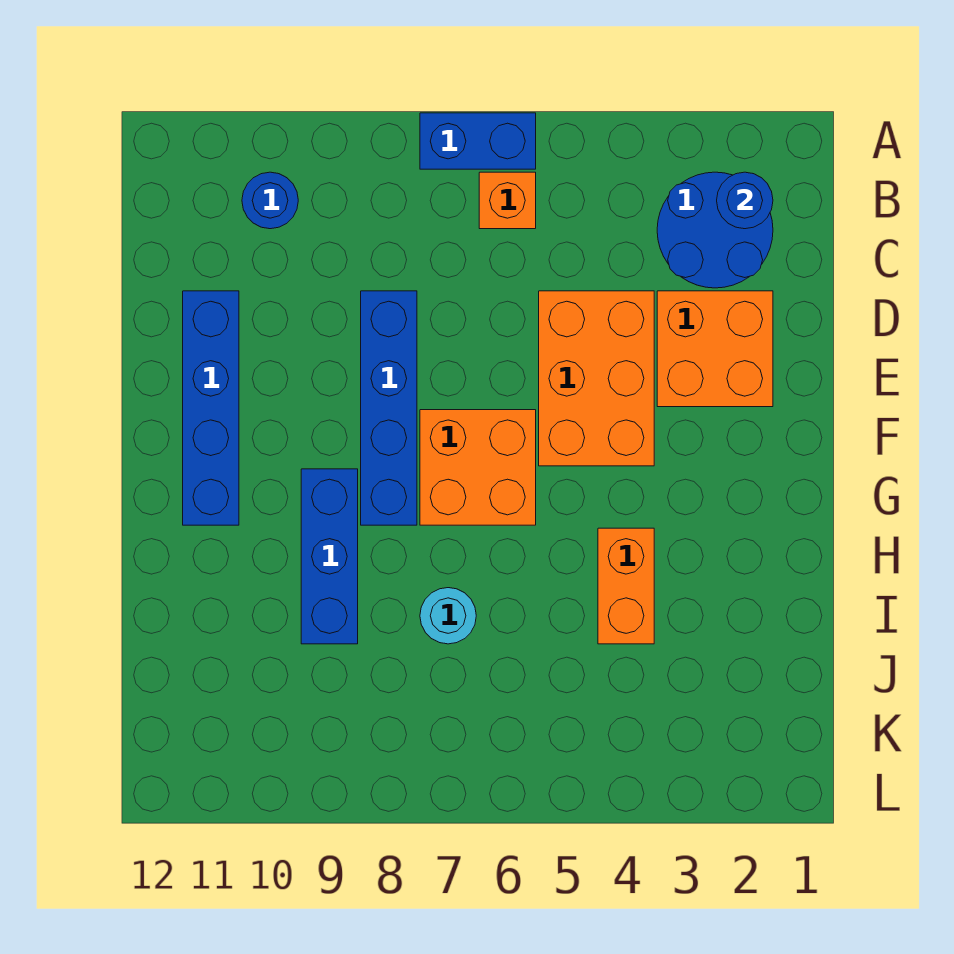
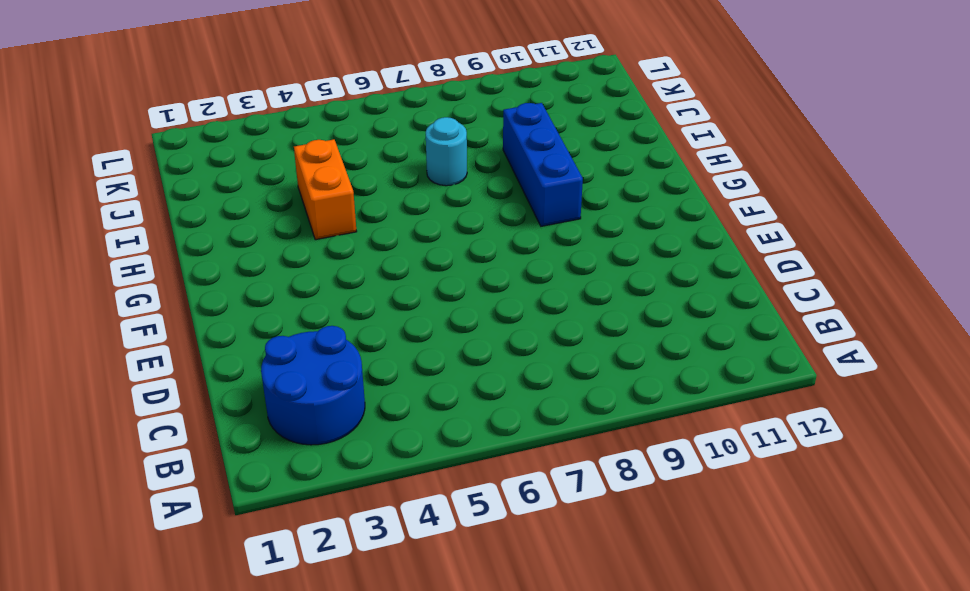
none -> blue brick A6:A7 level 1
none -> orange brick B6 level 1
none -> blue round brick B10 level 1

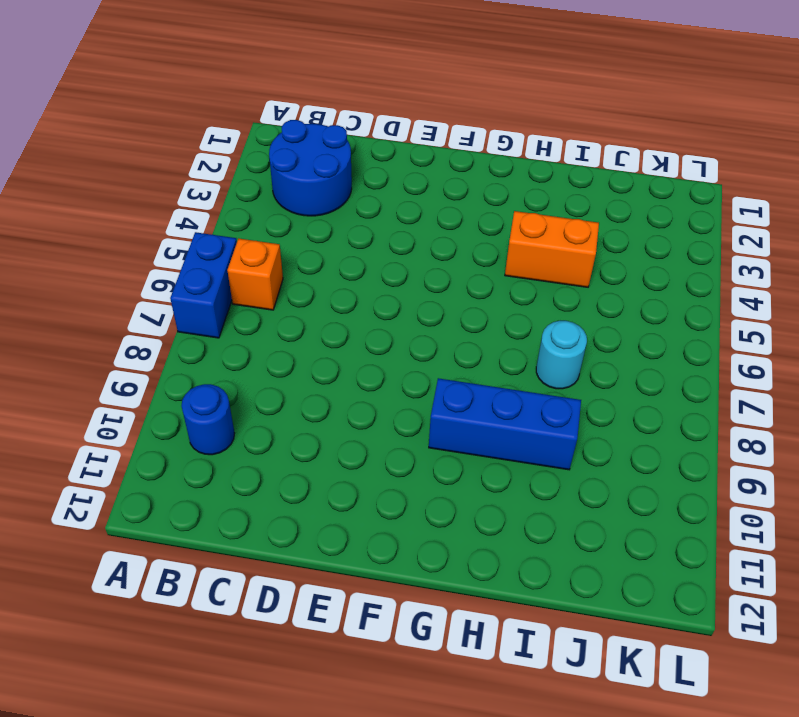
none -> orange brick D2:E3 level 1
none -> orange brick D4:F5 level 1
none -> blue brick D8:G8 level 1

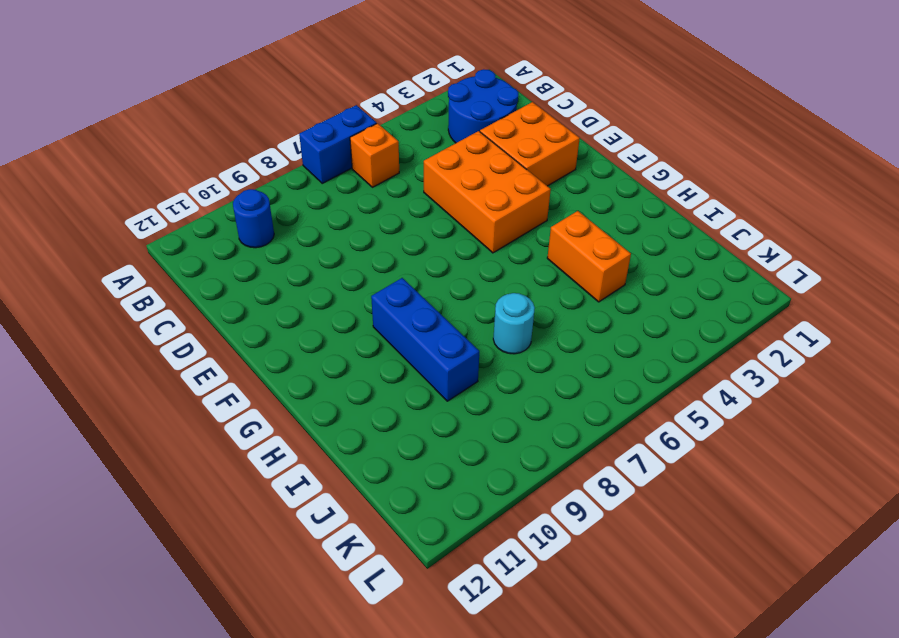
none -> blue brick D8:G8 level 1
none -> blue brick D11:G11 level 1
none -> orange brick F6:G7 level 1

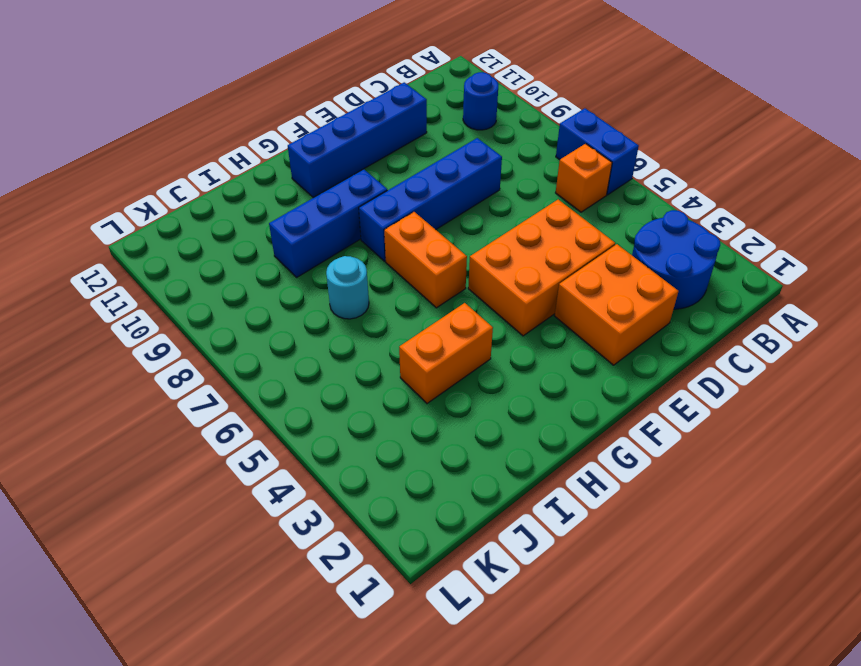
orange brick G6:G7 level 1 -> orange brick F6:G7 level 1
none -> blue round brick B2 level 2

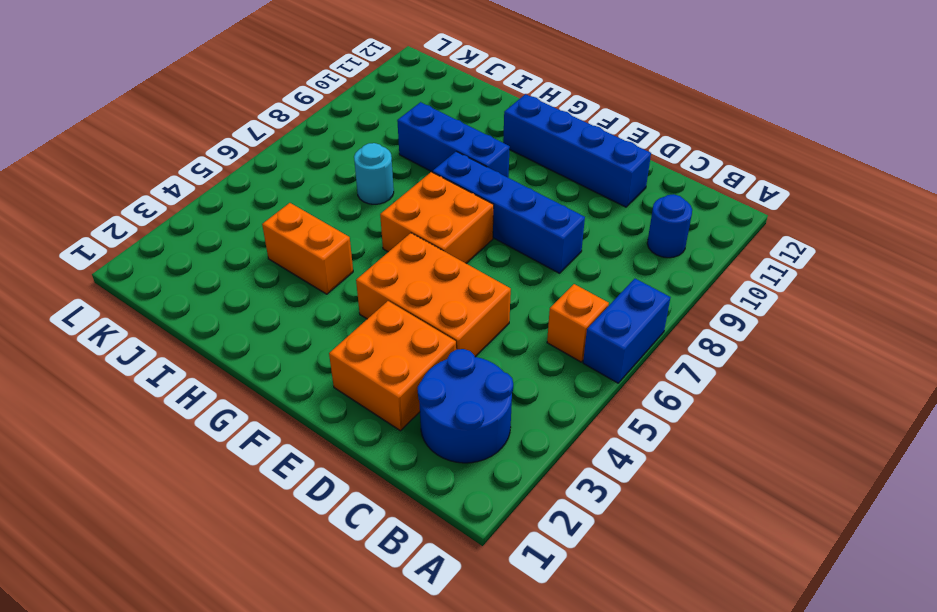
none -> blue round brick B2 level 2

